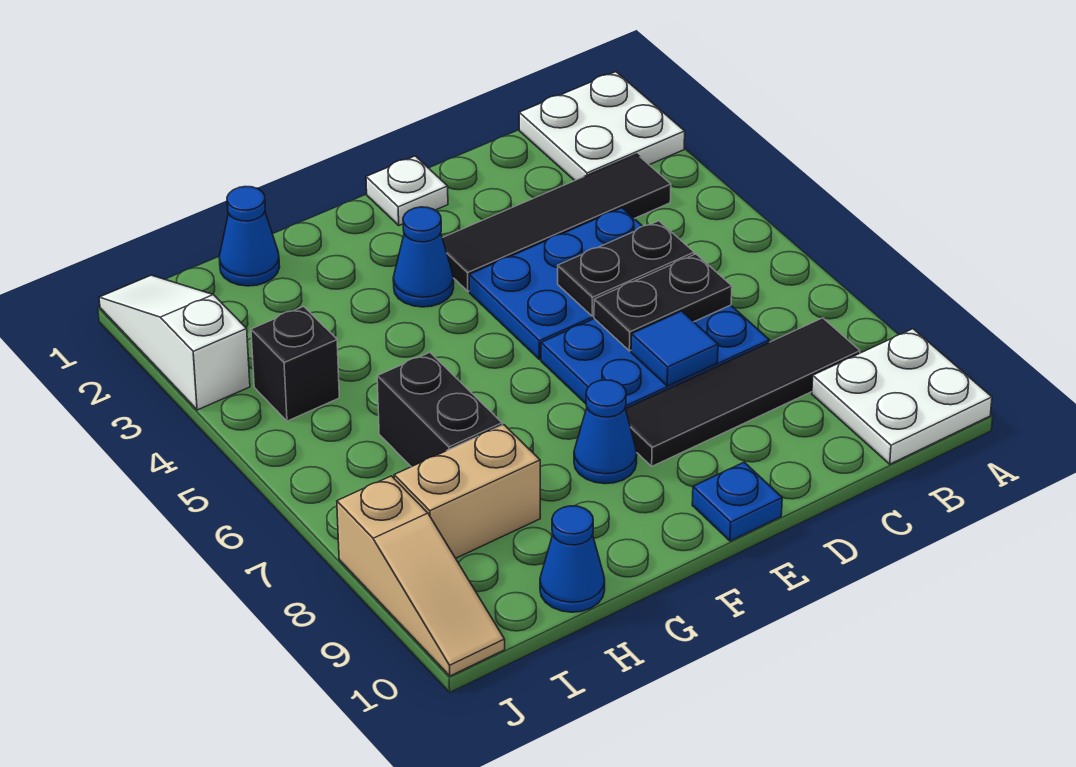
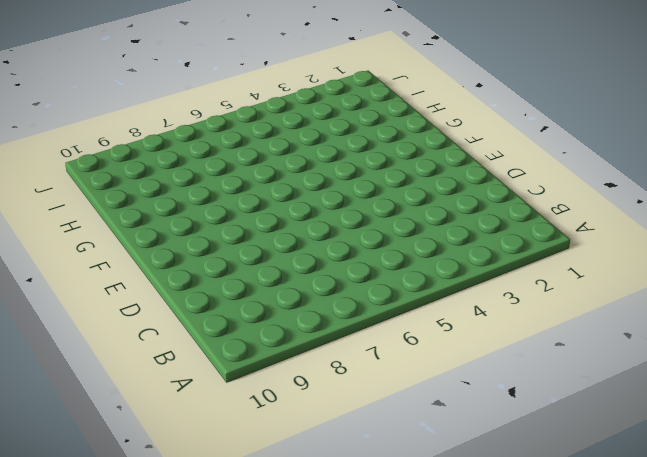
none -> white plate A1:B2 level 1
none -> white plate A9:B10 level 1
none -> black tile B3:E3 level 1

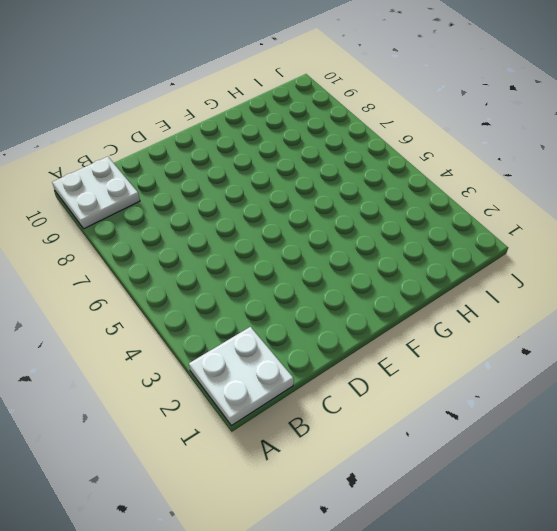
none -> black tile B3:E3 level 1
none -> black tile B8:E8 level 1
none -> blue plate C4:E5 level 1

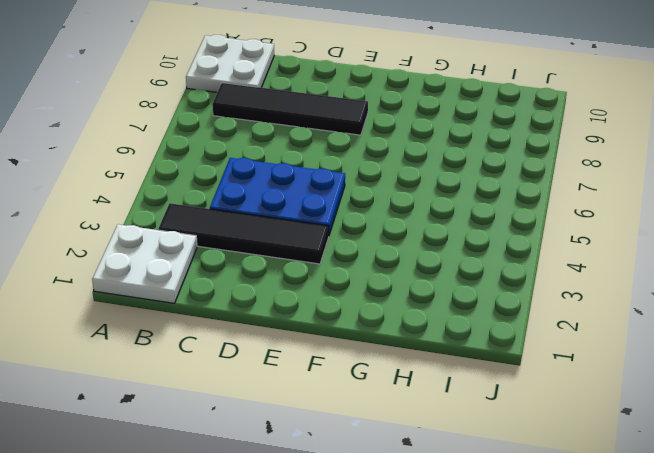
none -> blue plate C6:E7 level 1
none -> white plate E1 level 1
none -> blue plate E10 level 1

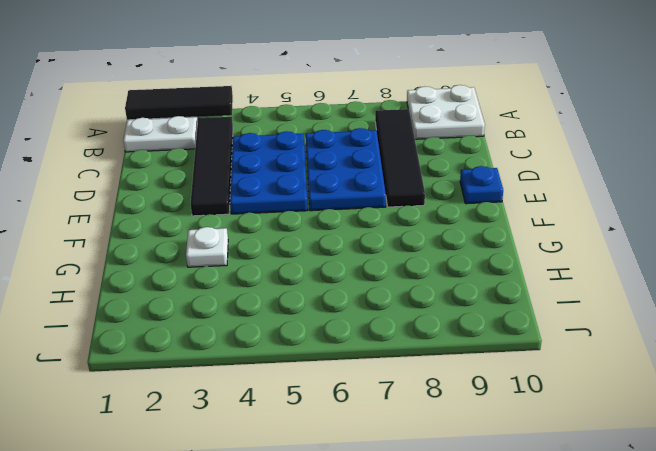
black tile A1:A3 level 2 -> none
white plate G3 level 1 -> white plate E1 level 1
none -> blue cone F3 level 1
none -> blue cone F8 level 1
none -> blue cone H1 level 1

